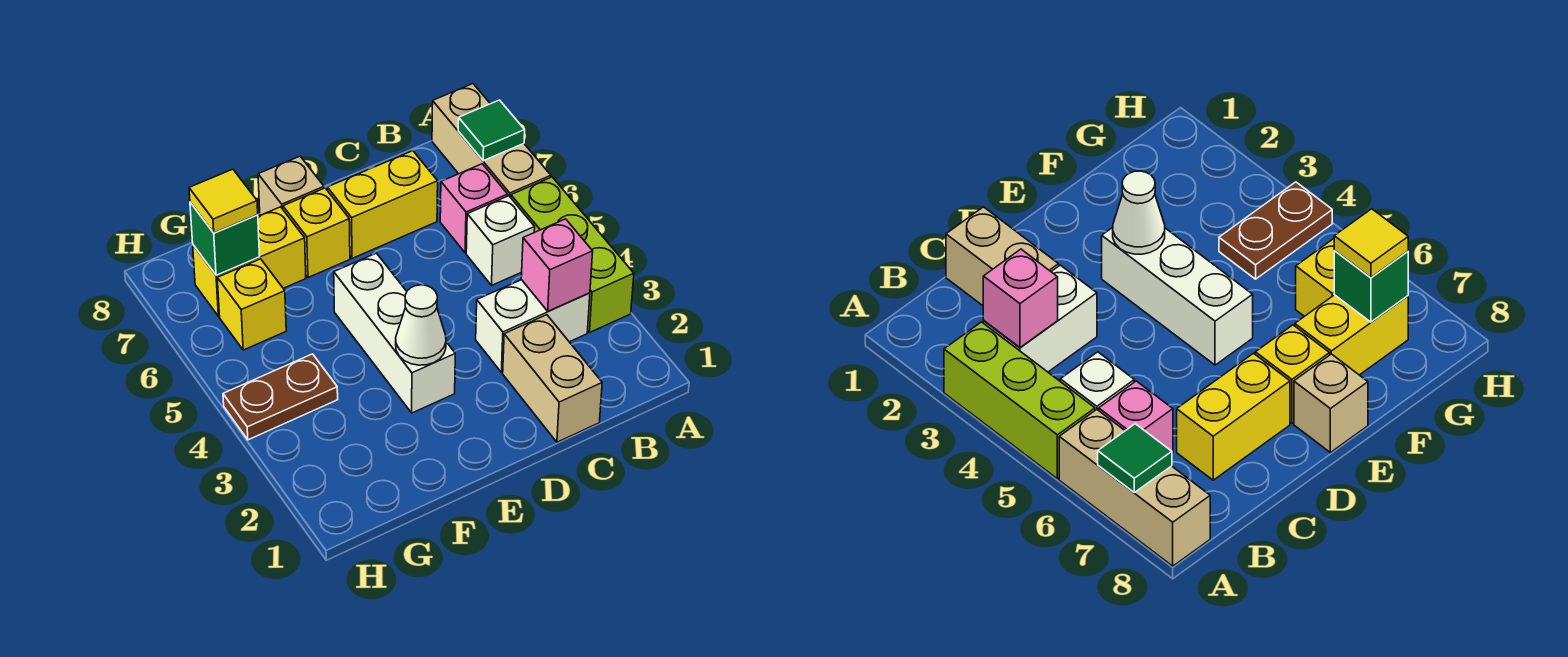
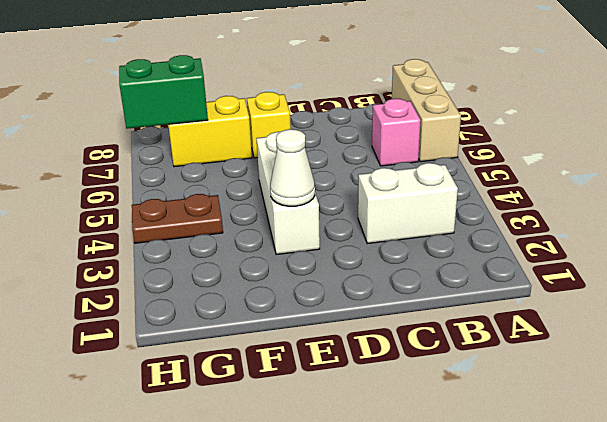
green brick G7:H7 level 2 -> green brick G7 level 2
none -> lime brick A3:A5 level 1
none -> white brick B5 level 1
none -> tan brick C1:C2 level 1

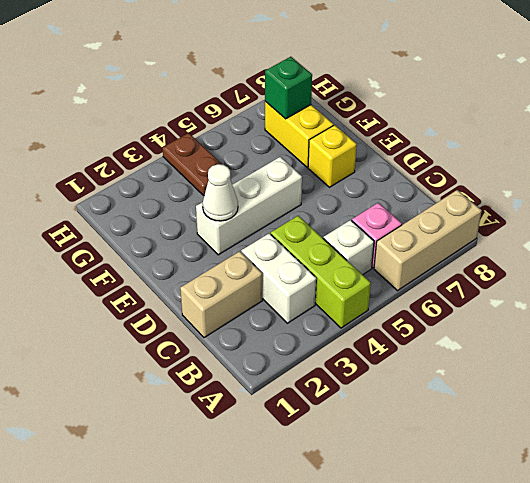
lime brick A4:C4 level 1 -> lime brick A3:A5 level 1
none -> yellow brick C7:D7 level 1
none -> tan brick E8 level 1
none -> yellow brick G6 level 1

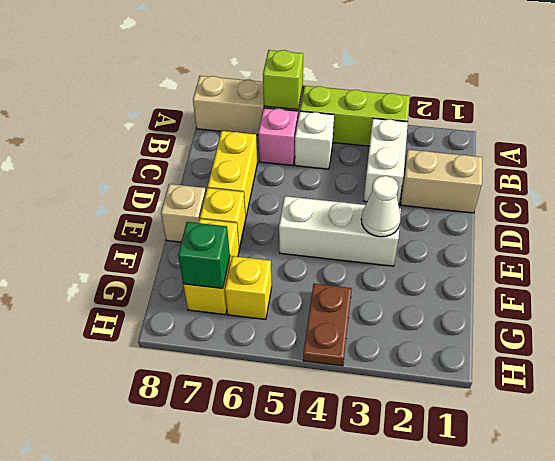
lime brick A6 level 2 -> none
none -> green tile A7 level 2
none -> pink brick B3 level 2
none -> yellow tile G7 level 3

